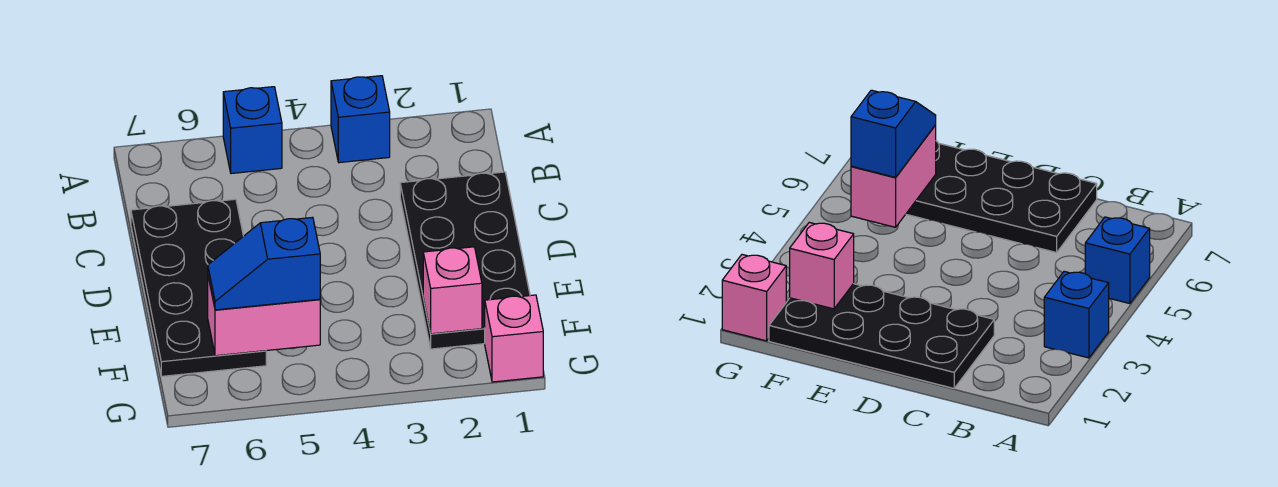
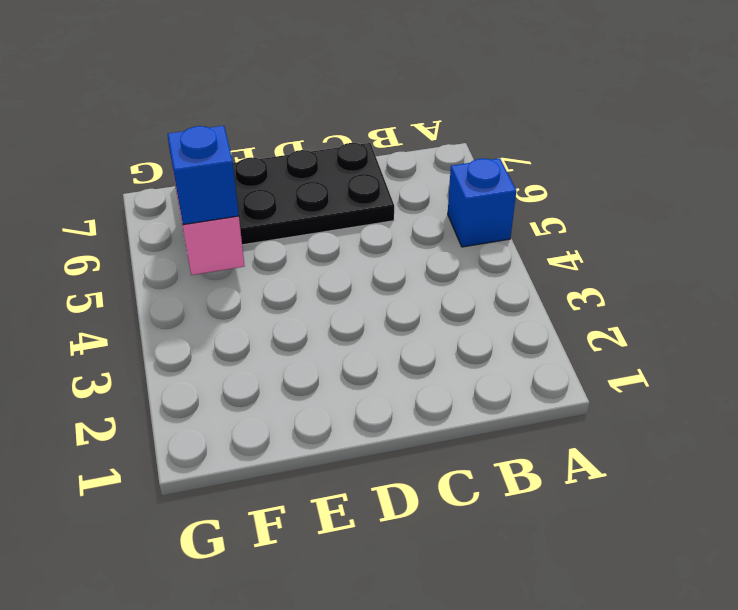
none -> blue brick A3 level 1
none -> black plate C1:F2 level 1

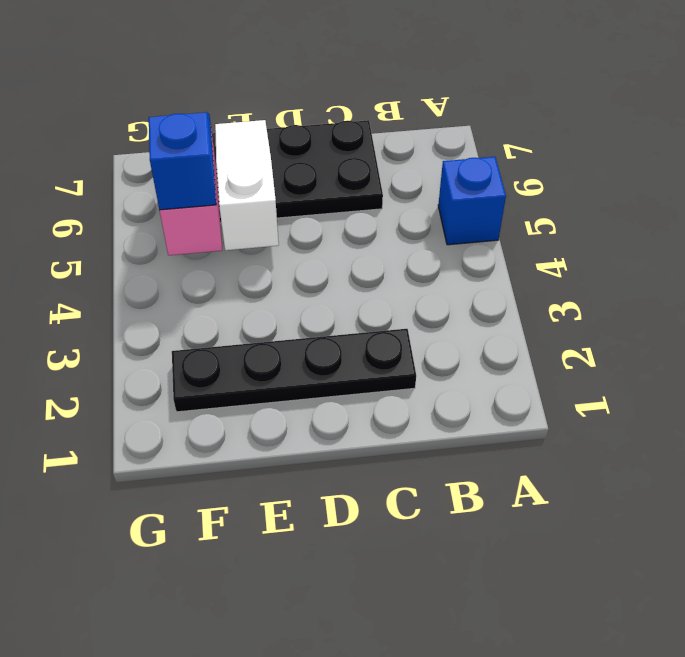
black plate C2:F2 level 1 -> black plate C1:F2 level 1
white slope E5:E7 level 2 top 5 -> none
none -> blue brick A3 level 1
none -> pink brick G1 level 1

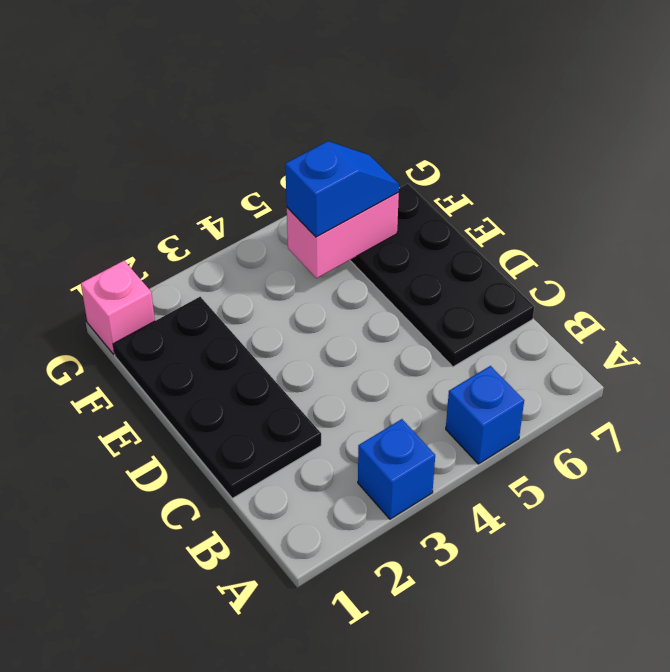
none -> pink brick F2 level 2

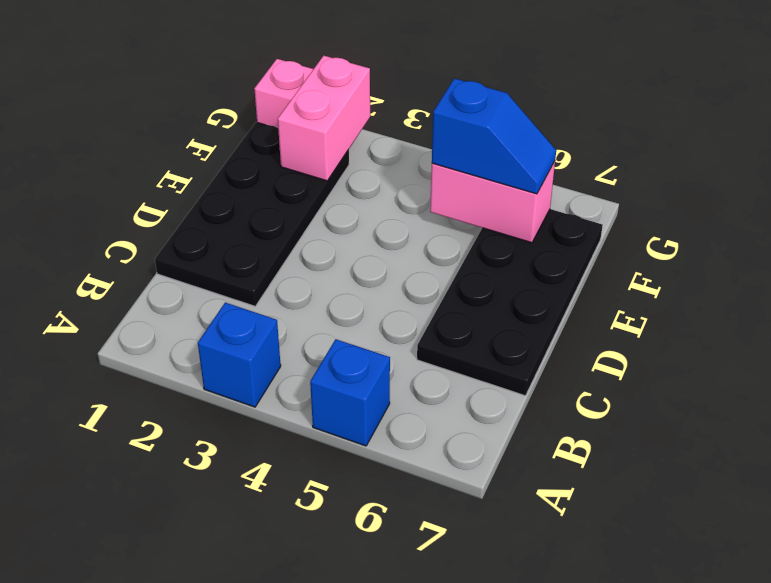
pink brick F2:G2 level 2 -> pink brick F2 level 2

